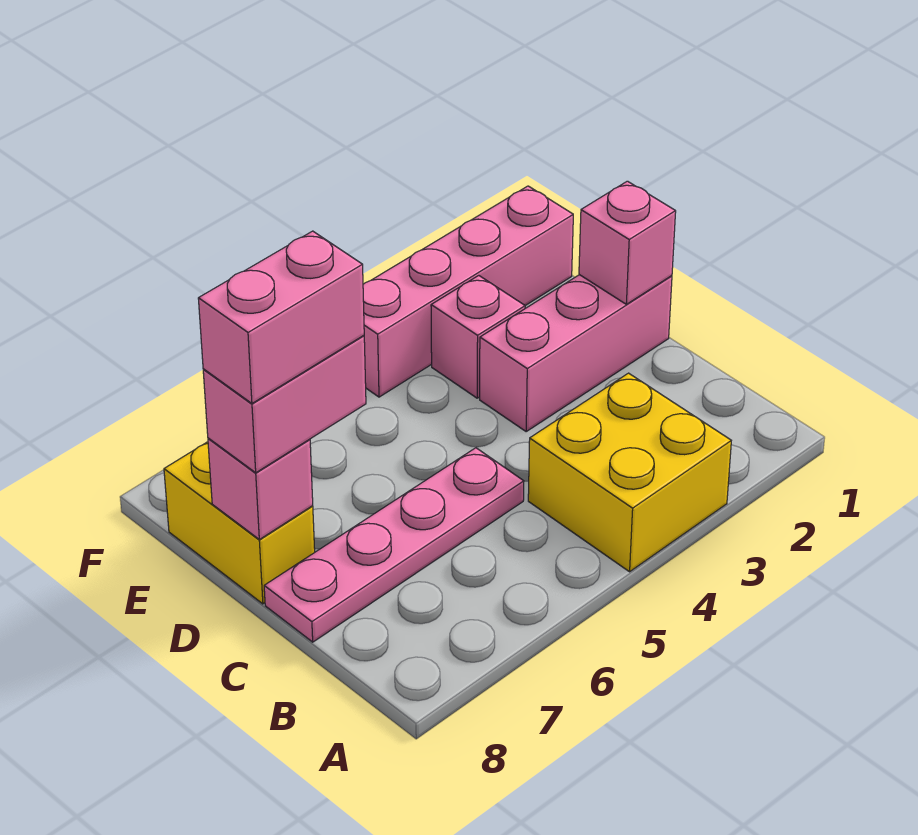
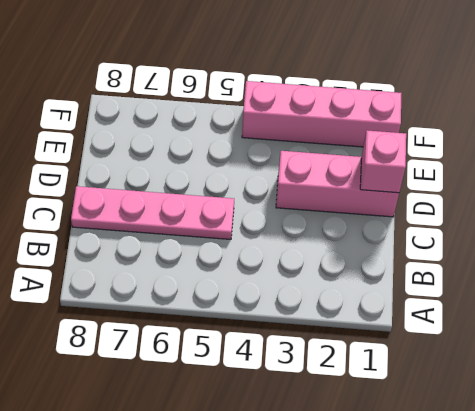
none -> yellow brick A3:B4 level 1
none -> yellow brick D8:E8 level 1

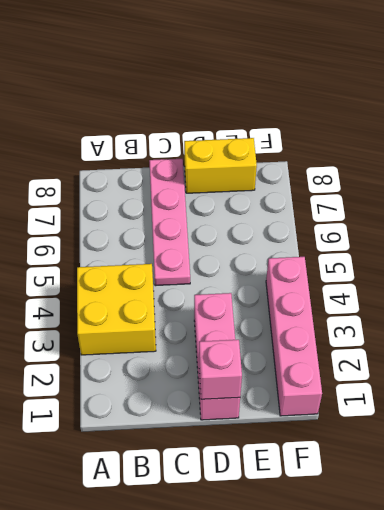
none -> pink brick E3 level 1
none -> pink brick D8 level 2

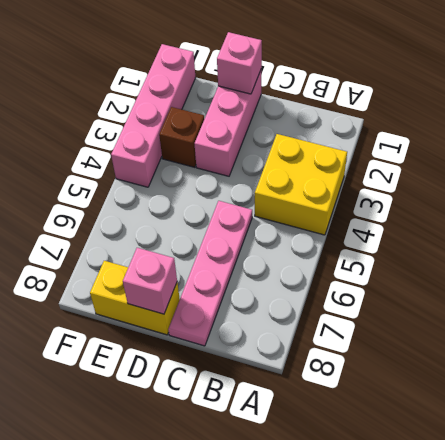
brown brick E3 level 1 -> pink brick E3 level 1
none -> pink brick D7:D8 level 3
none -> pink brick D7:D8 level 4

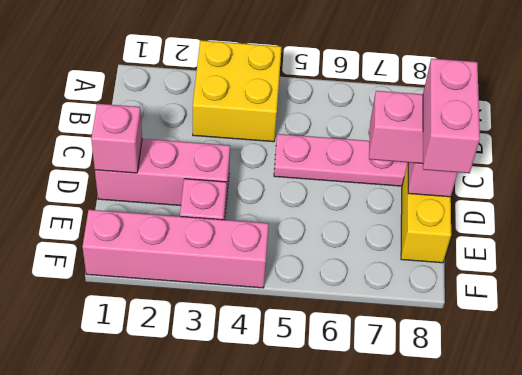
pink brick D8:E8 level 4 -> pink brick D7:D8 level 4

